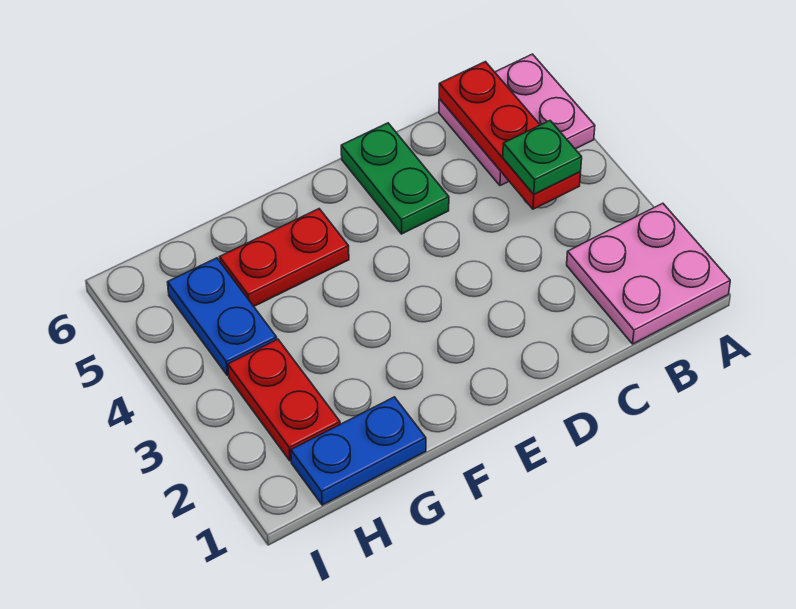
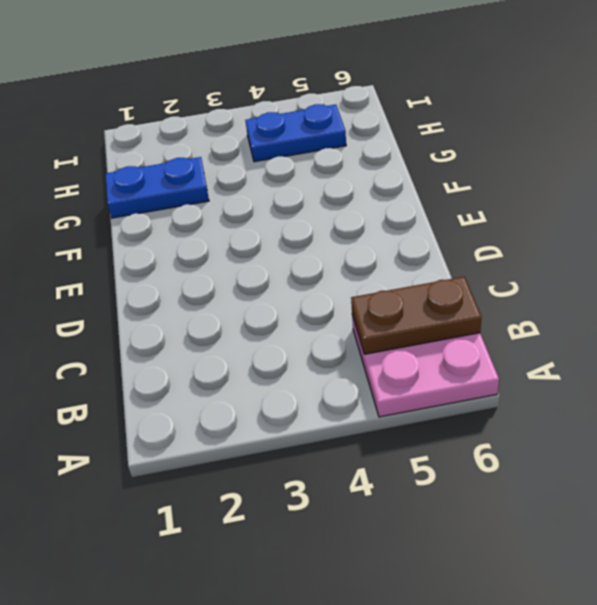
brown plate B5:B6 level 2 -> red plate B4:B6 level 2
blue plate G1:G2 level 1 -> blue plate G1:H1 level 1
none -> pink plate A1:B2 level 1
none -> green plate D5:D6 level 1

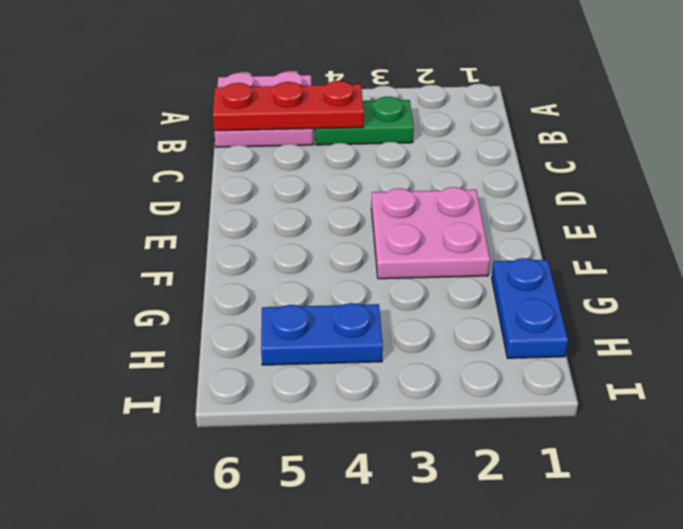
green plate B3:B4 level 1 -> green plate D5:D6 level 1
pink plate E2:F3 level 1 -> pink plate A1:B2 level 1
none -> red plate F5:G5 level 1
none -> red plate H2:H3 level 1

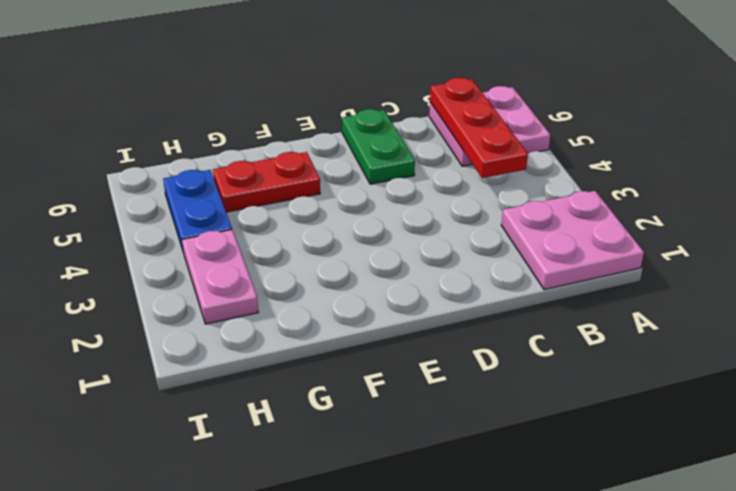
pink plate H2:H3 level 1 -> red plate H2:H3 level 1
none -> blue plate G1:H1 level 1
none -> green plate B4 level 3

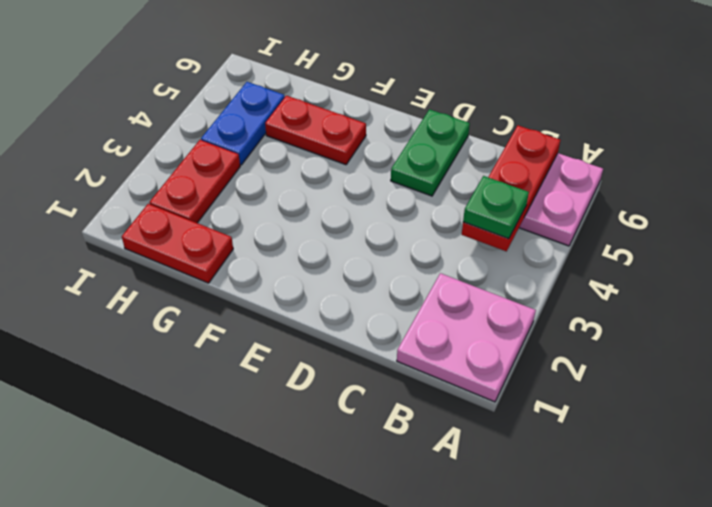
red plate G1:H1 level 1 -> blue plate G1:H1 level 1

